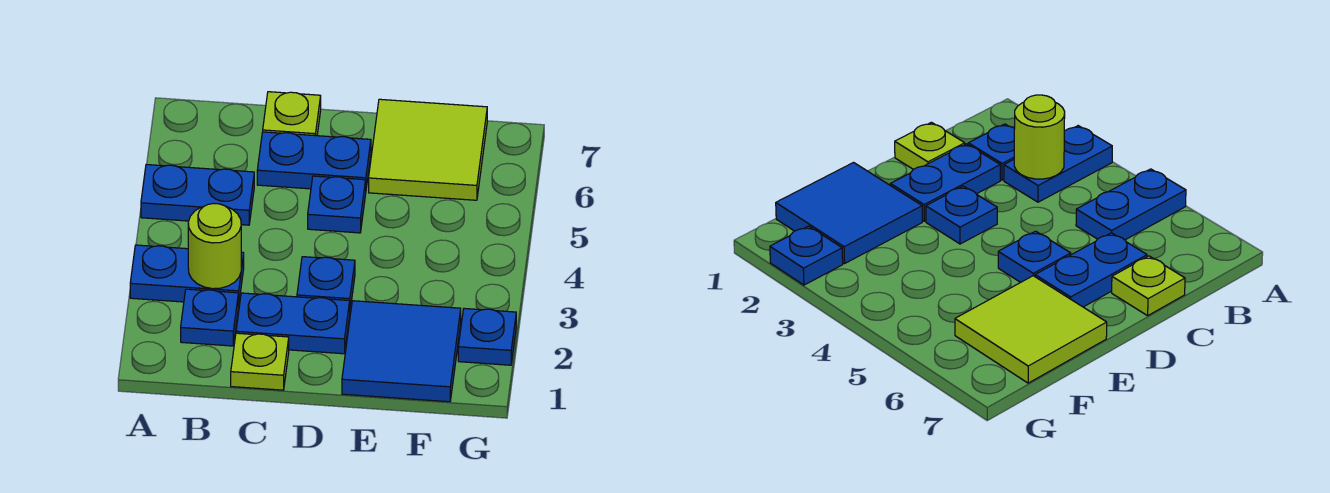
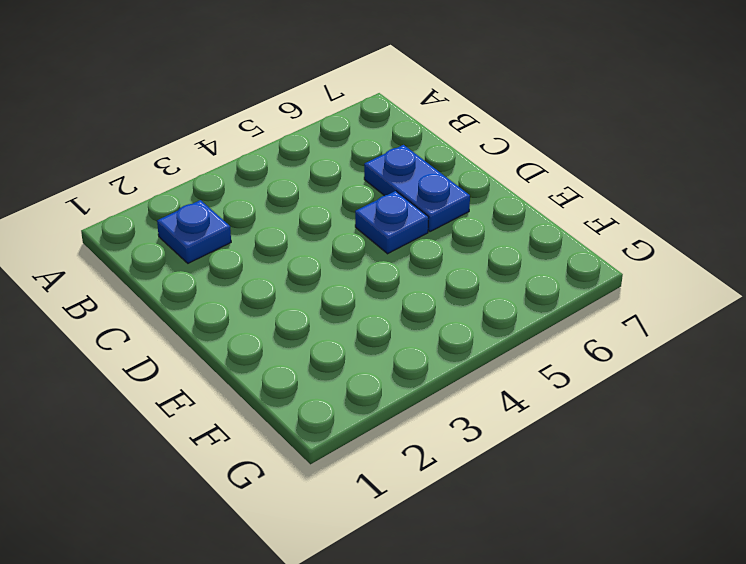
none -> blue plate A3:B3 level 1
none -> blue plate A5:B5 level 1
none -> lime plate C1 level 1

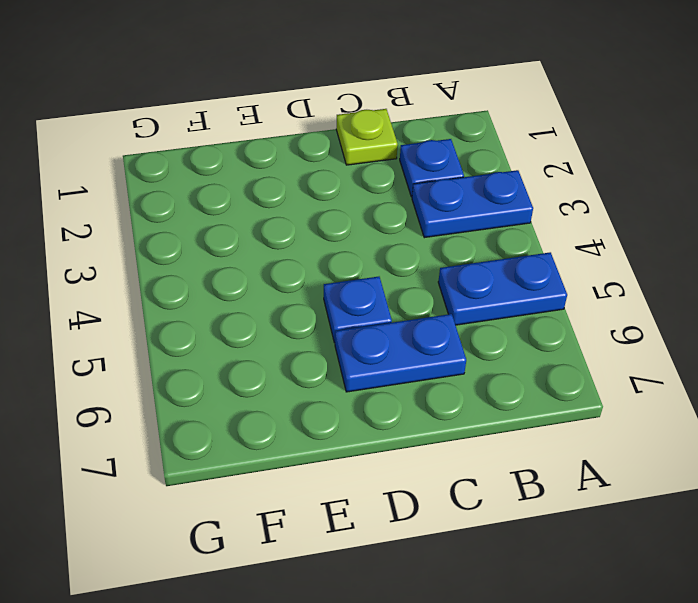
none -> blue plate C2:D2 level 1
none -> lime plate C7 level 1
none -> blue plate D3 level 1

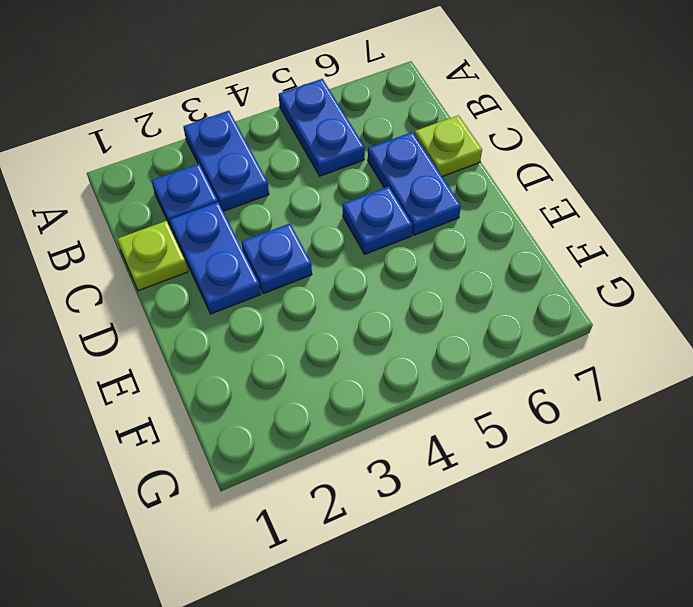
none -> blue tile E1:F2 level 1
none -> lime tile E6:F7 level 1
none -> blue plate G2 level 1

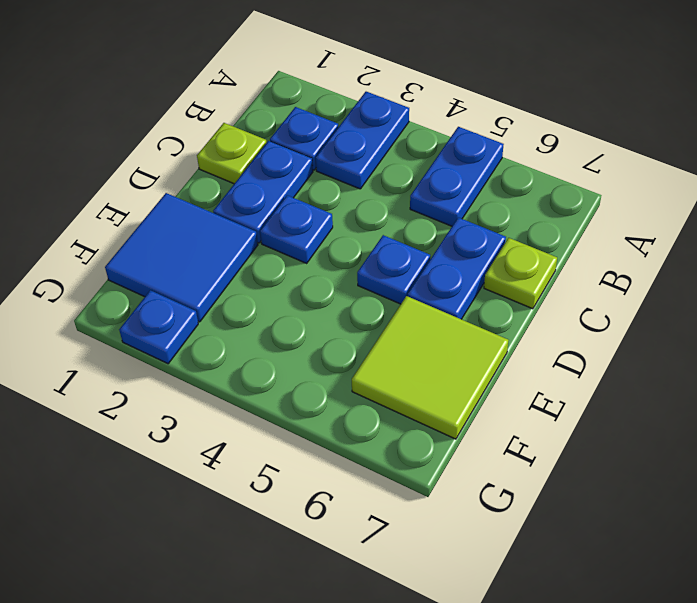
none -> lime round brick B3 level 2

